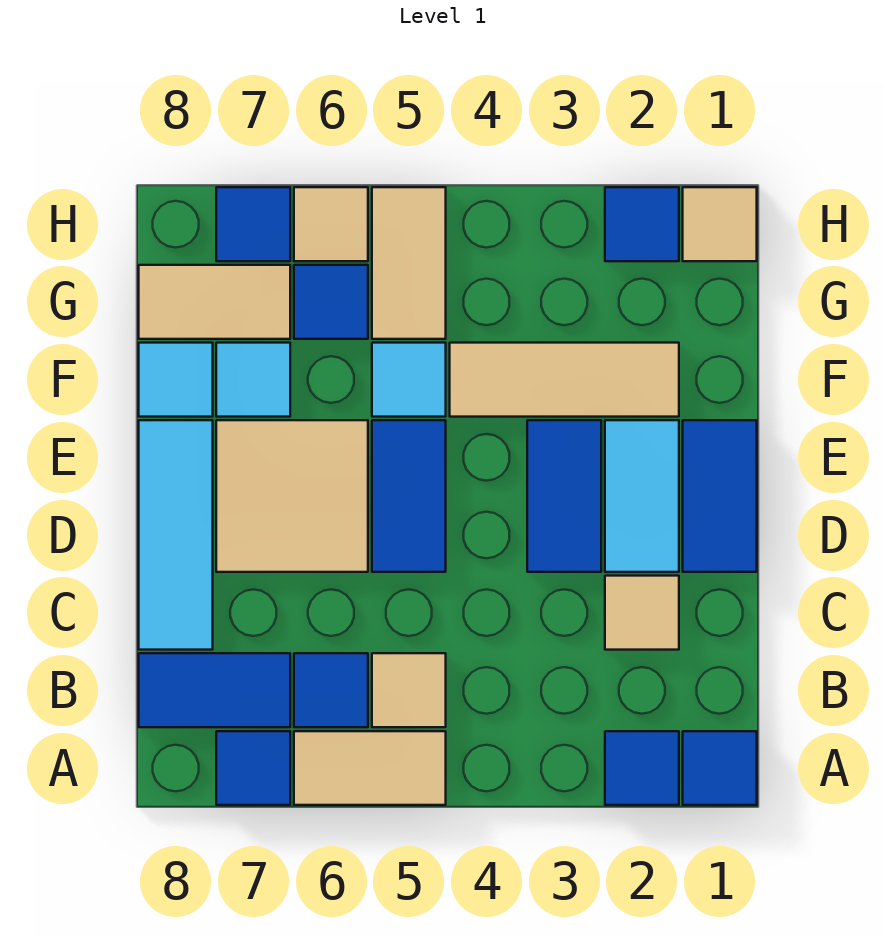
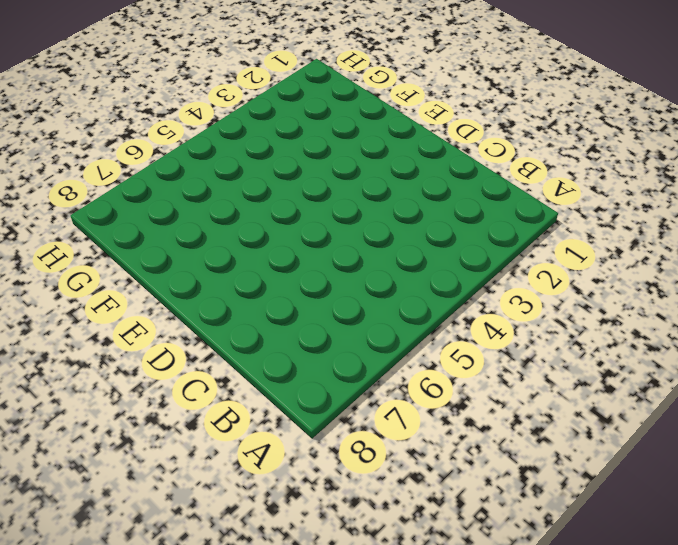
none -> blue tile A1 level 1
none -> blue tile A2 level 1
none -> tan tile A5:A6 level 1

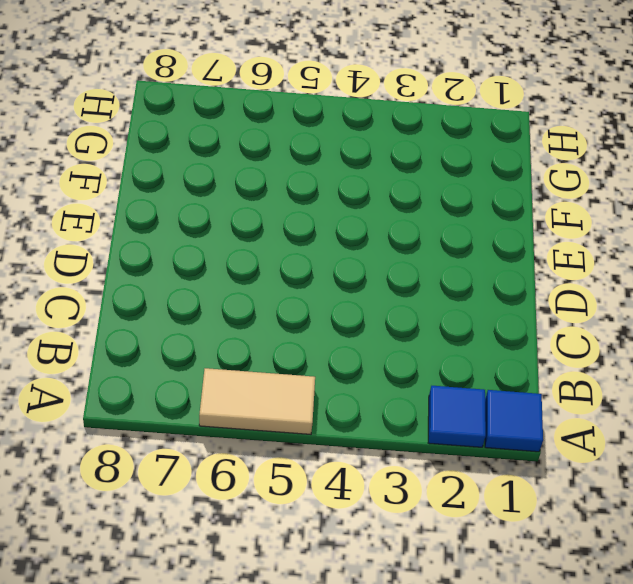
none -> blue tile A7 level 1
none -> tan tile B5 level 1
none -> blue tile B6 level 1

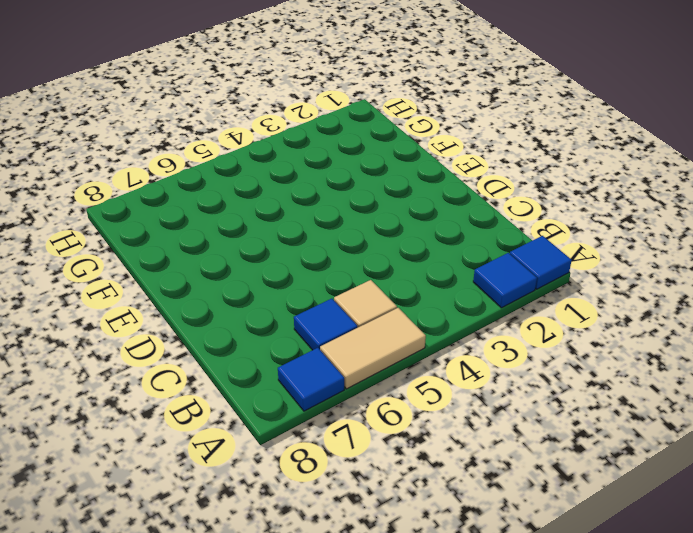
none -> blue tile B7:B8 level 1
none -> tan tile C2 level 1
none -> cyan tile C8:E8 level 1

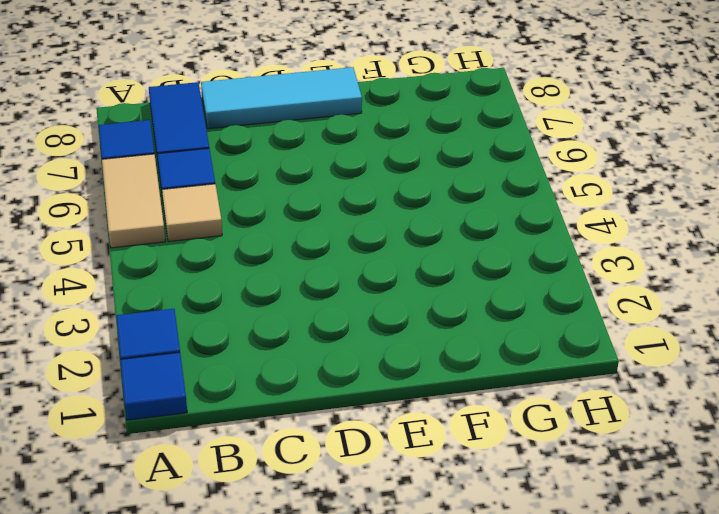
none -> tan tile C2 level 1
none -> blue tile D1:E1 level 1
none -> cyan tile D2:E2 level 1

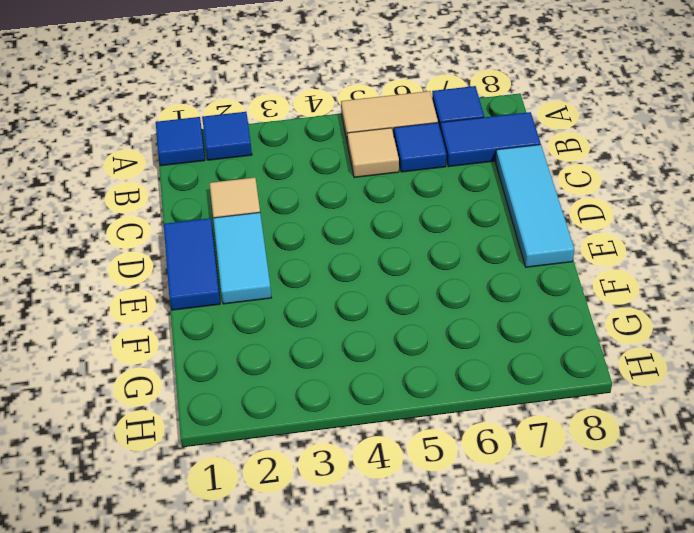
none -> blue tile D3:E3 level 1
none -> blue tile D5:E5 level 1
none -> tan tile D6:E7 level 1

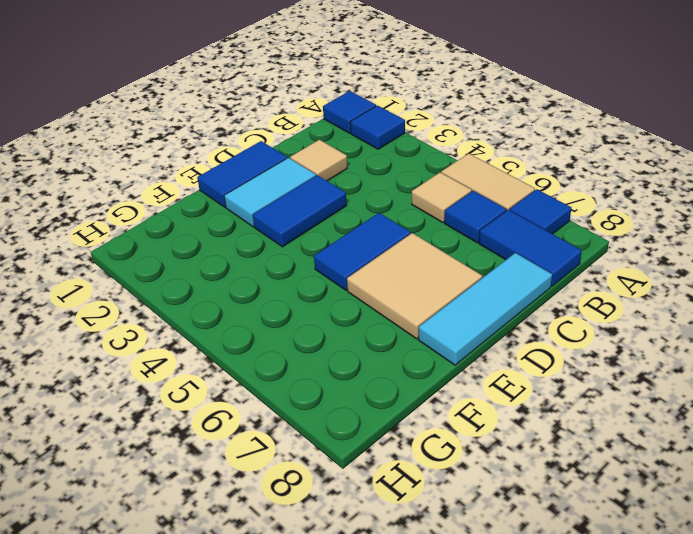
none -> tan tile F2:F4 level 1
none -> cyan tile F5 level 1
none -> cyan tile F7 level 1

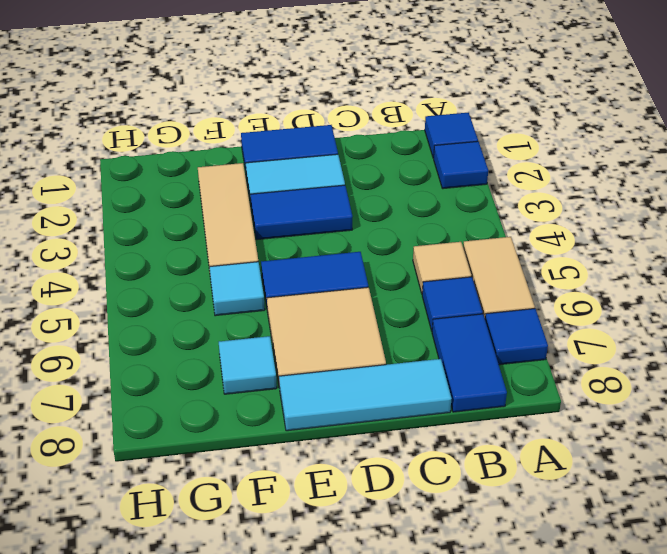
none -> tan tile C2 level 1
none -> cyan tile F8 level 1
none -> tan tile G5:H5 level 1

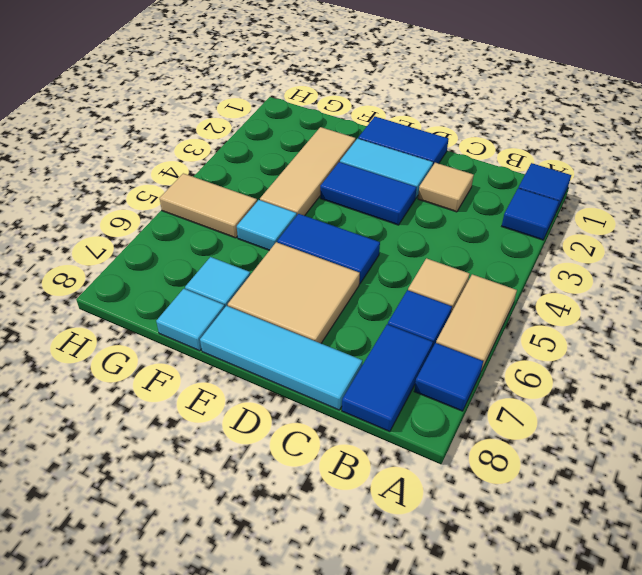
none -> blue tile G6 level 1
none -> tan tile G7:G8 level 1
none -> tan tile H1 level 1

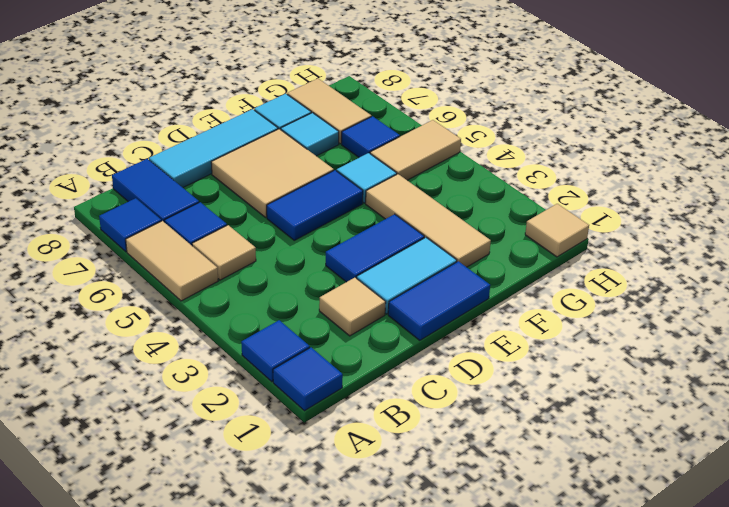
none -> blue tile H2 level 1
none -> tan tile H6 level 1
none -> blue tile H7 level 1

